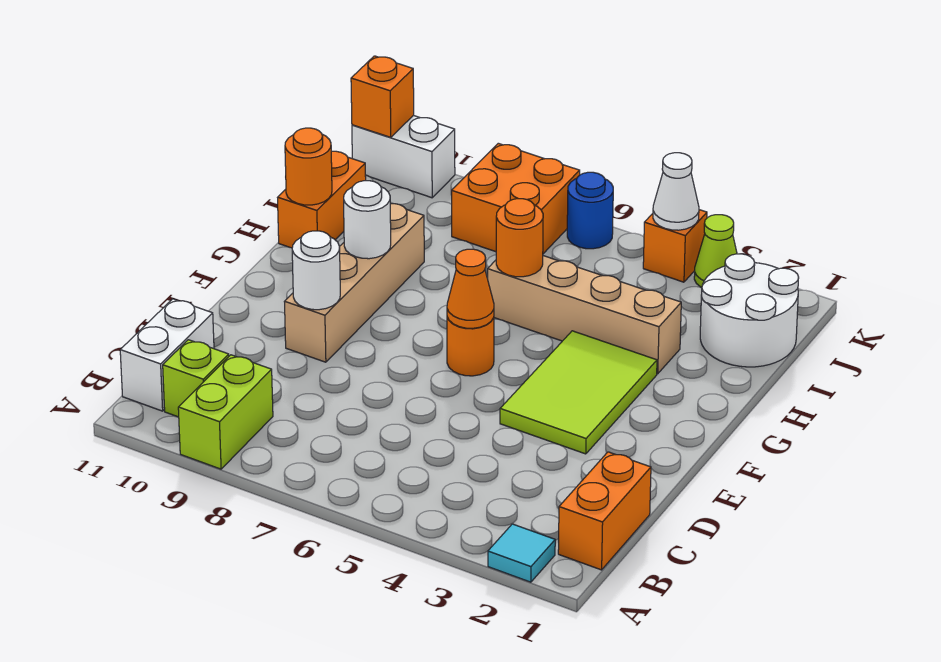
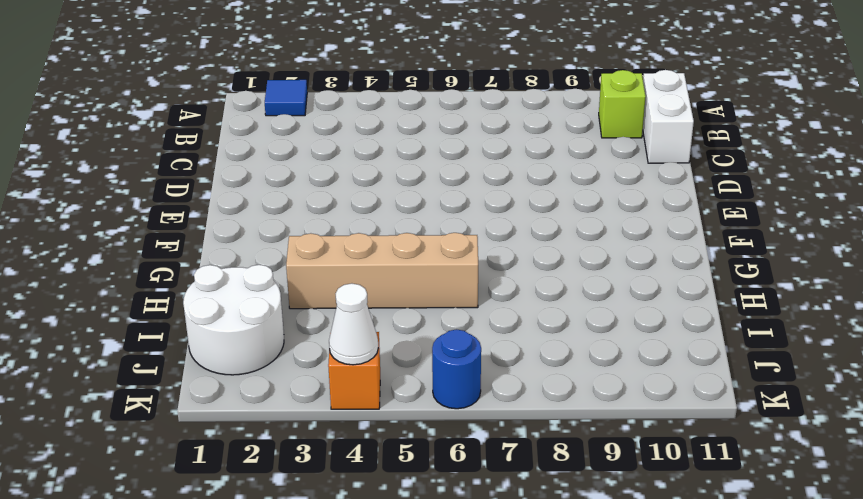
blue tile A2 level 1 -> cyan tile A2 level 1
none -> lime brick A9:B9 level 1
none -> orange brick B1:C1 level 1
none -> lime tile E3:G4 level 1

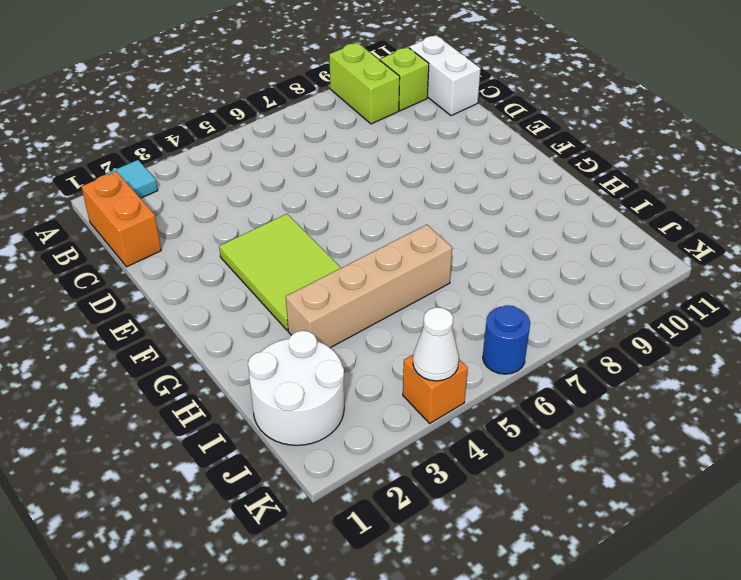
none -> tan brick E9:H9 level 1
none -> orange round brick F6 level 1
none -> orange brick H11:I11 level 1

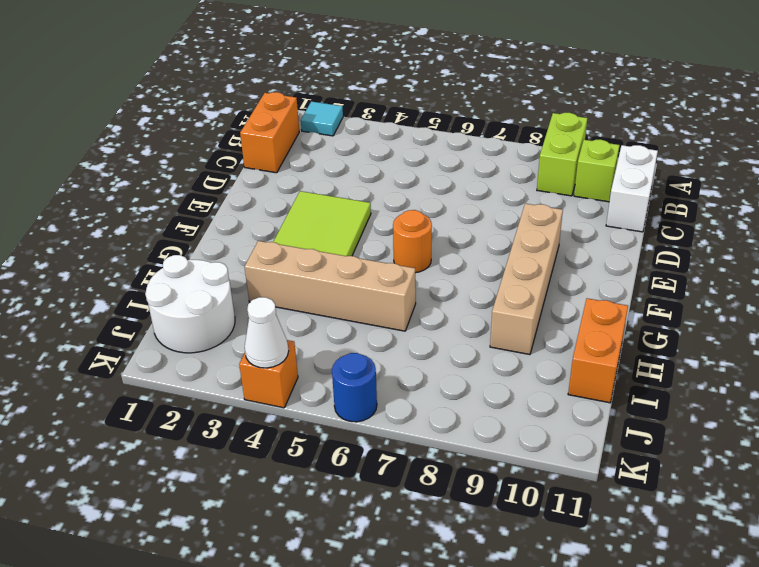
none -> orange brick J7:K8 level 1
none -> lime cone K3 level 1
none -> white brick K10:K11 level 1

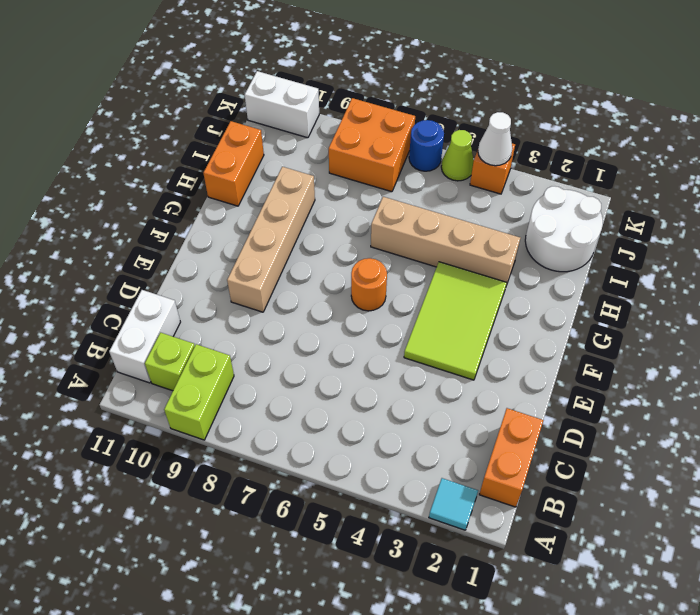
lime cone K5 level 1 -> lime cone K3 level 1
none -> white round brick E9 level 2
none -> orange cone F6 level 2
none -> white round brick G9 level 2

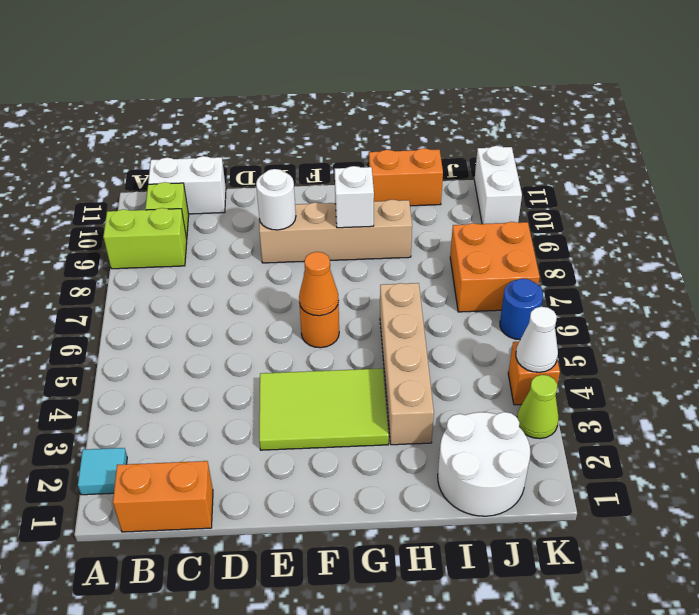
white brick G9 level 2 -> white round brick G9 level 2
none -> orange round brick H6 level 2
none -> orange round brick H11 level 2
none -> orange brick K11 level 2

